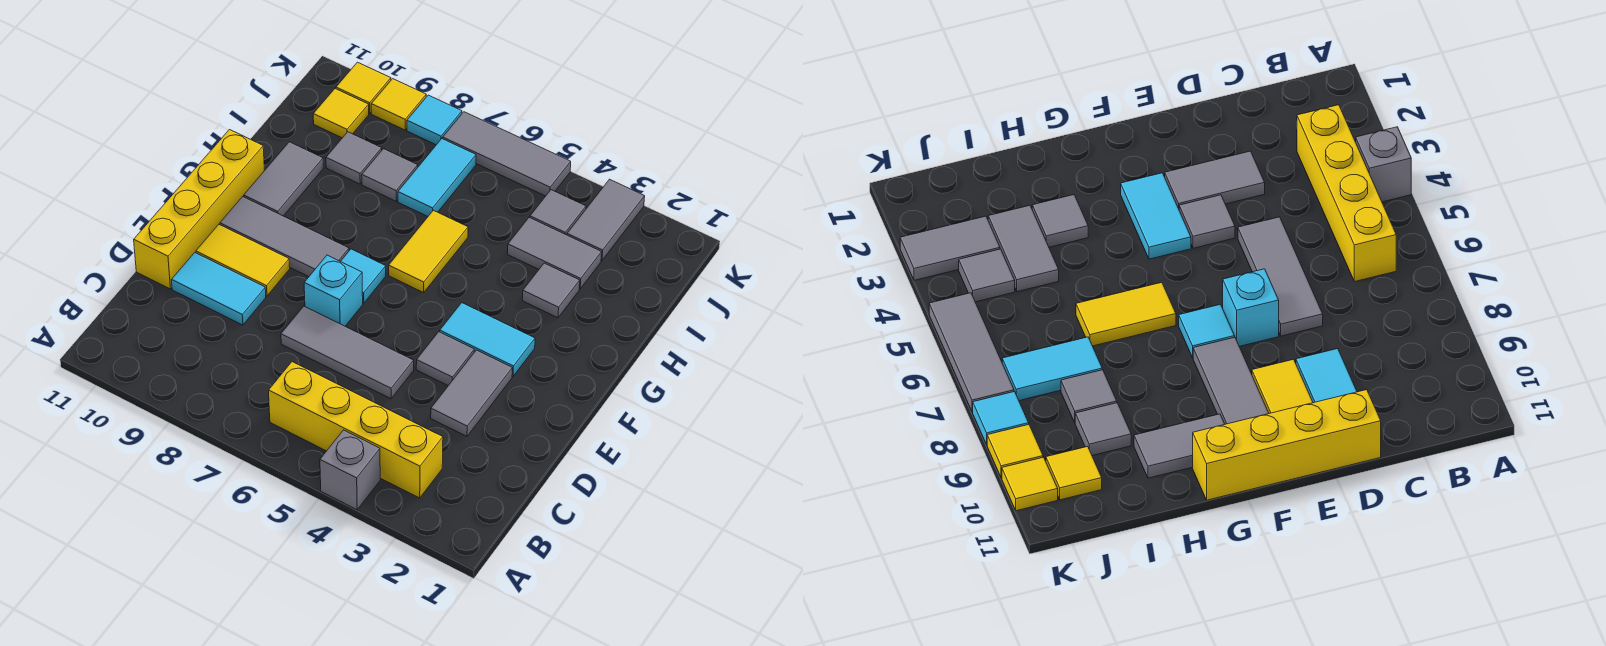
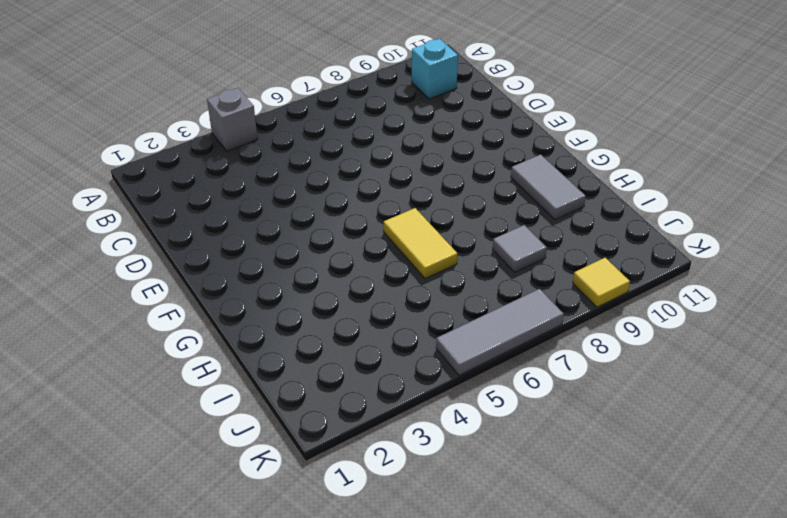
cyan brick B10 level 1 -> cyan brick E7 level 1
none -> yellow brick B3:B6 level 1
none -> grey tile D3:E3 level 1
none -> grey tile D5:D7 level 1

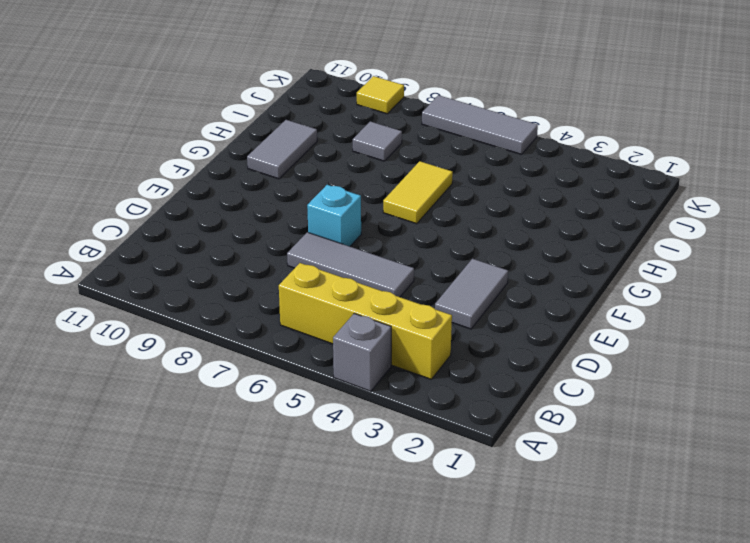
none -> cyan tile D9:D10 level 1
none -> yellow brick D11:G11 level 1
none -> grey tile E4 level 1

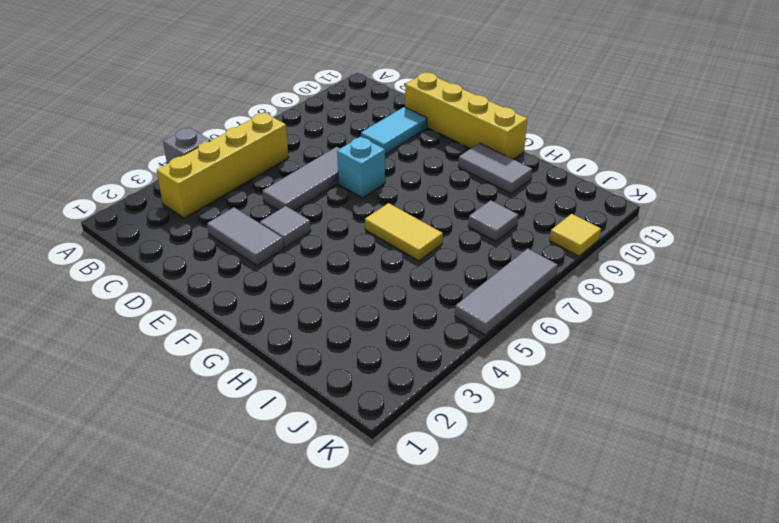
none -> yellow tile E9:E10 level 1
none -> cyan tile F3:F4 level 1
none -> cyan tile F7 level 1

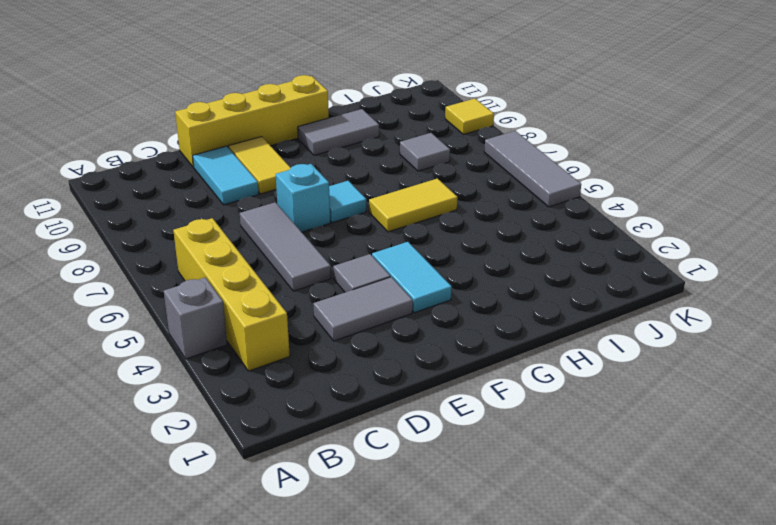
none -> grey tile F8:F10 level 1
none -> grey tile H3 level 1
none -> grey tile I3:I4 level 1

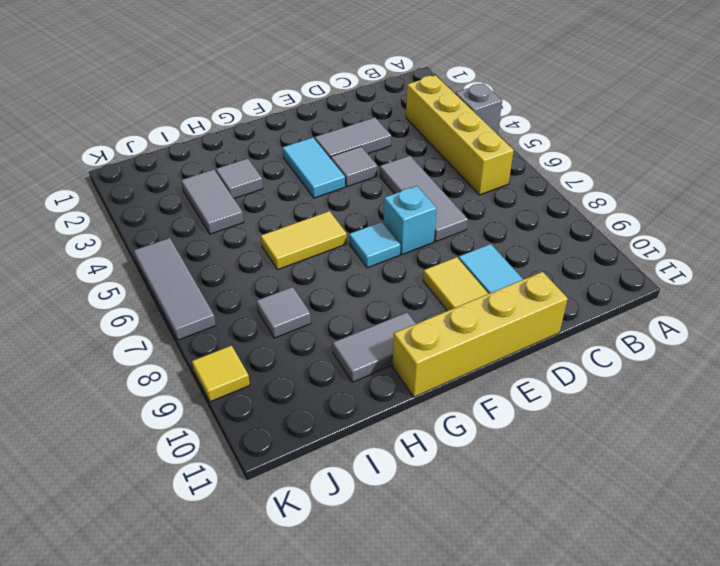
none -> grey tile F8:F10 level 1
none -> cyan tile I7:J7 level 1
none -> grey tile I9 level 1

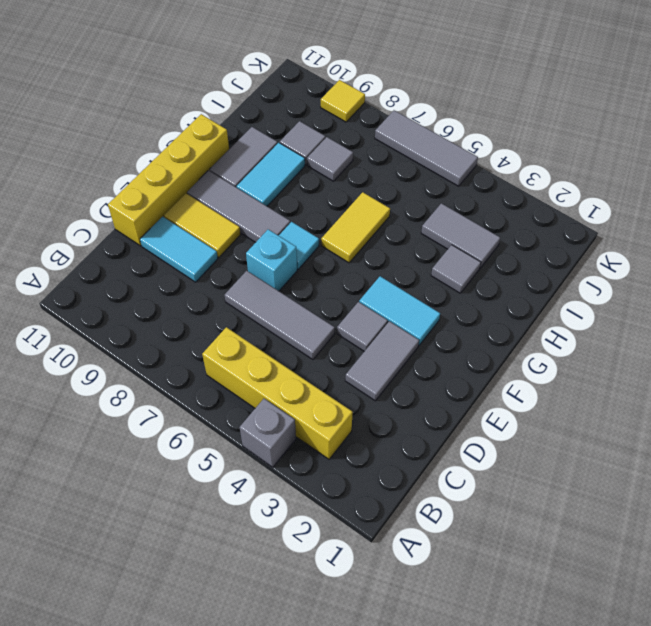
cyan tile G9:H9 level 1 -> cyan tile I7:J7 level 1
none -> grey tile J3:K3 level 1
none -> grey tile J4 level 1
none -> yellow tile J10 level 1

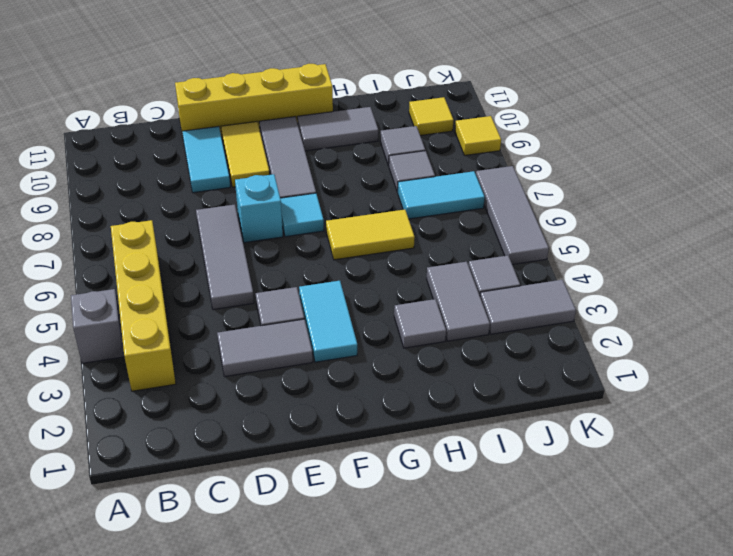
none -> cyan tile K8 level 1
none -> yellow tile K10 level 1

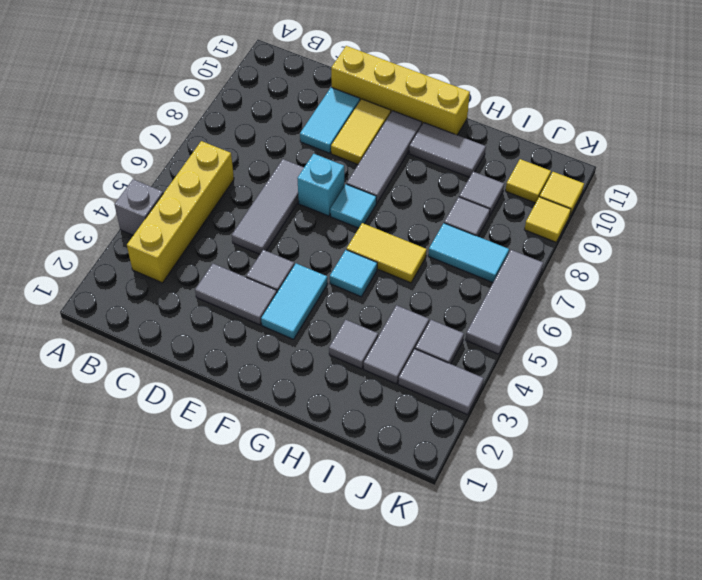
cyan tile G5 level 1 -> cyan tile K8 level 1

